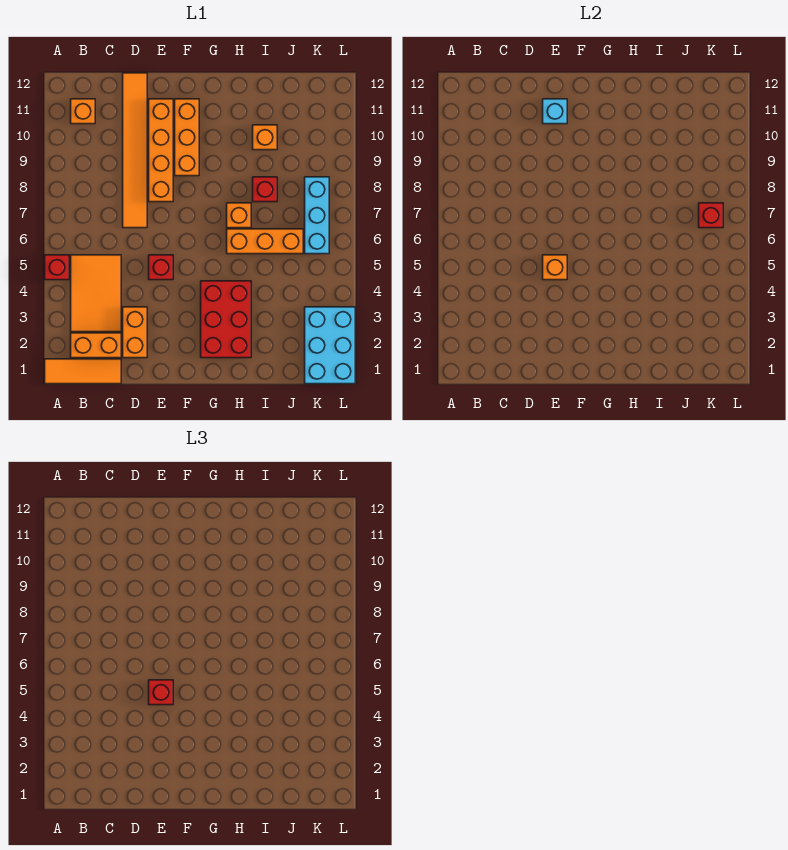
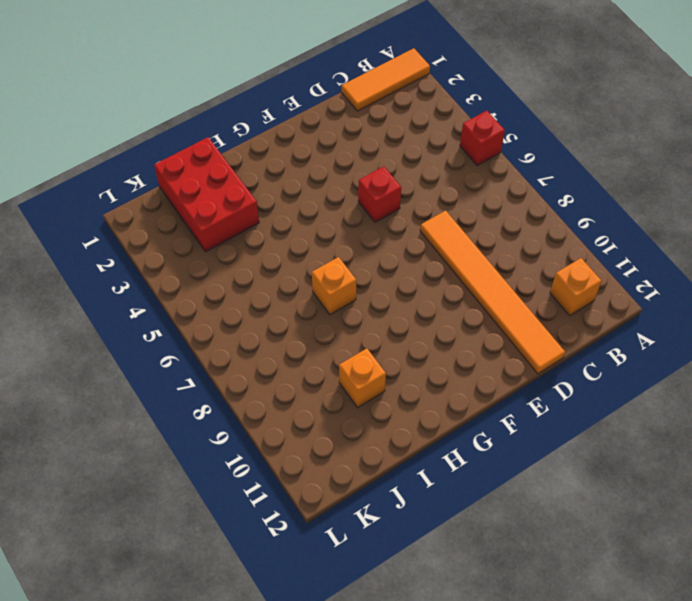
red brick I1:J3 level 1 -> red brick G2:H4 level 1
none -> orange brick B2:C2 level 1
none -> orange tile B3:C5 level 1
none -> orange brick D2:D3 level 1

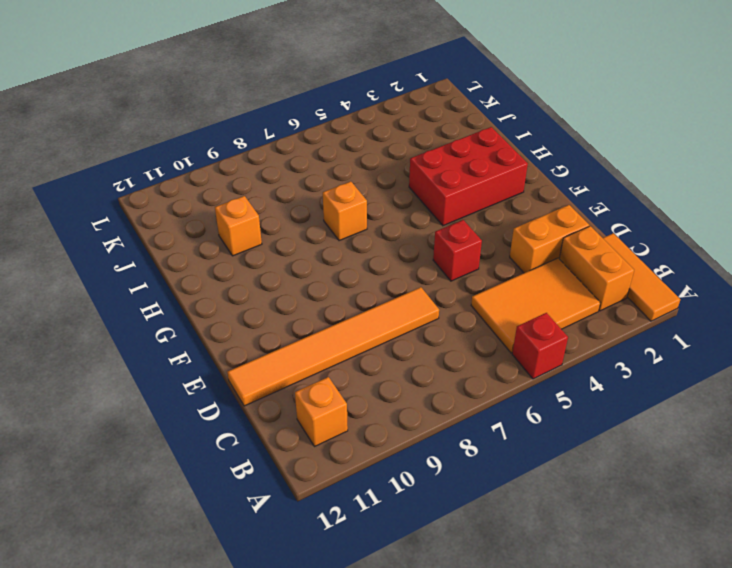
none -> orange brick E8:E11 level 1
none -> orange brick F9:F11 level 1
none -> orange brick H6:J6 level 1

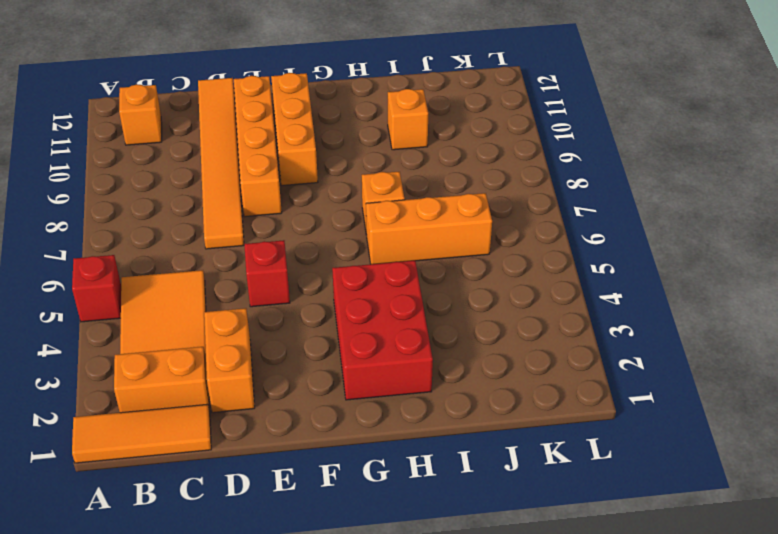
none -> red brick I8 level 1
none -> cyan brick K1:L3 level 1
none -> cyan brick K6:K8 level 1

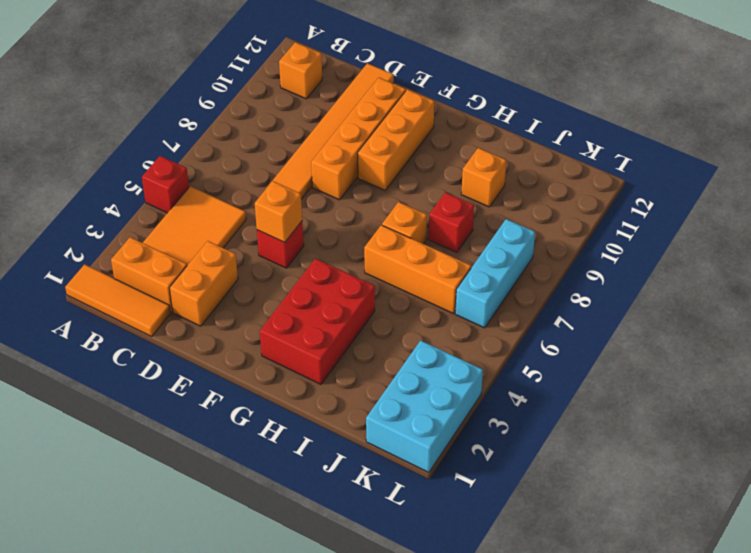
none -> cyan brick E11 level 2
none -> red brick K7 level 2
none -> red brick E5 level 3

